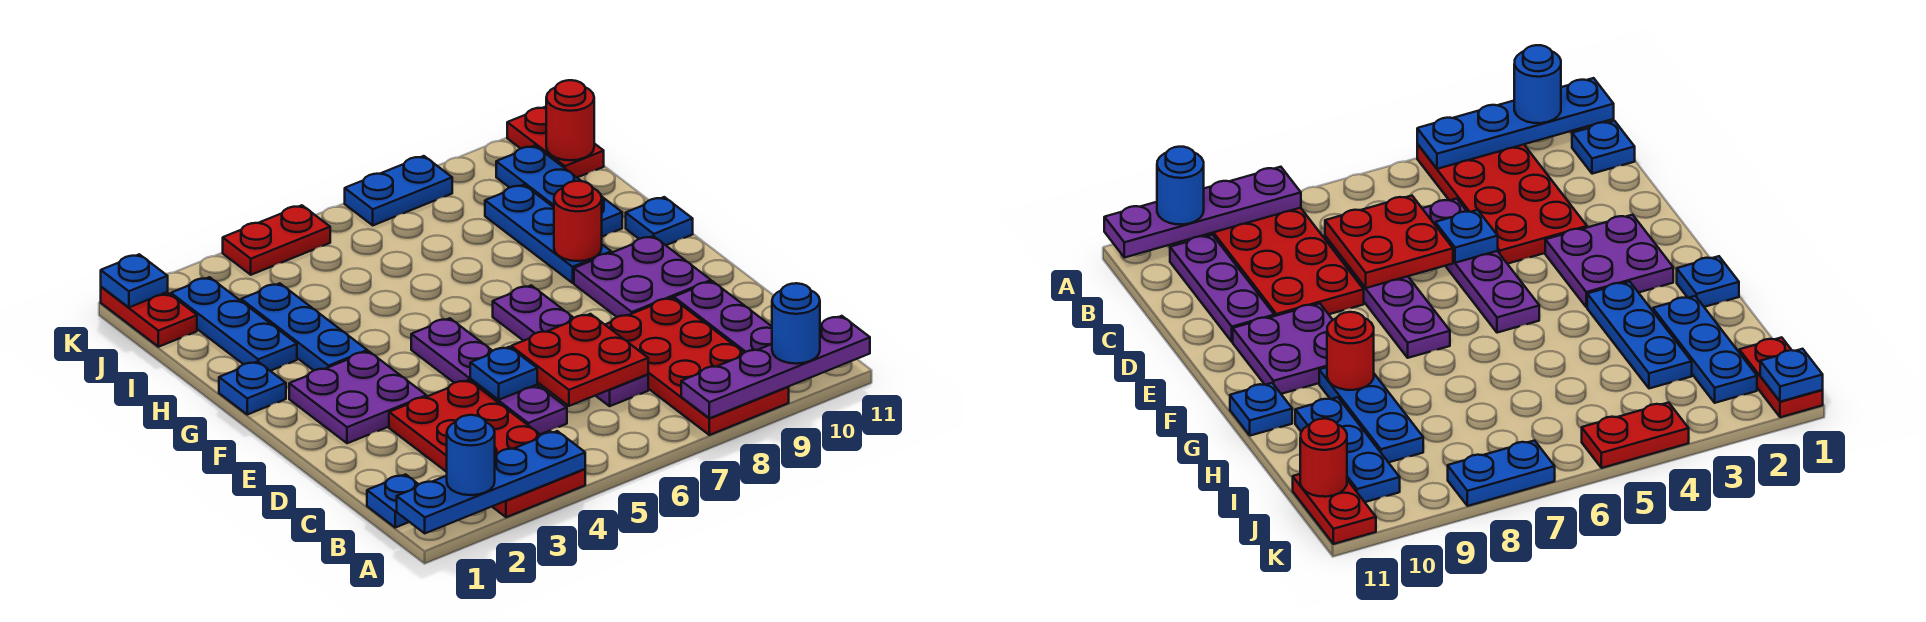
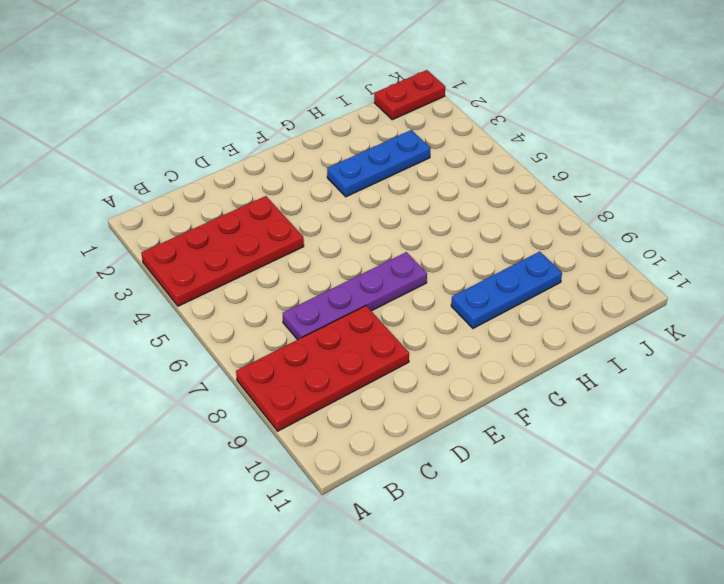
none -> blue plate B1 level 1
none -> purple plate B10:D10 level 1
none -> purple plate C5:F5 level 1

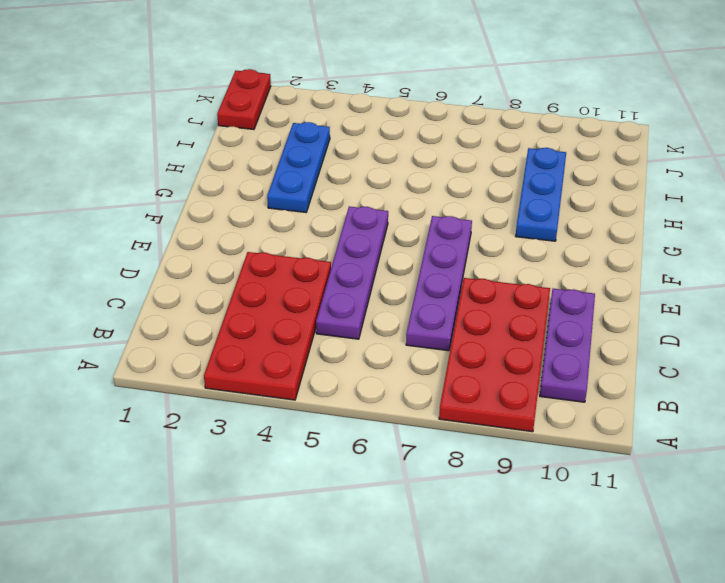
none -> blue plate B1 level 1
none -> purple plate E2:F3 level 1
none -> purple plate E9:F10 level 1

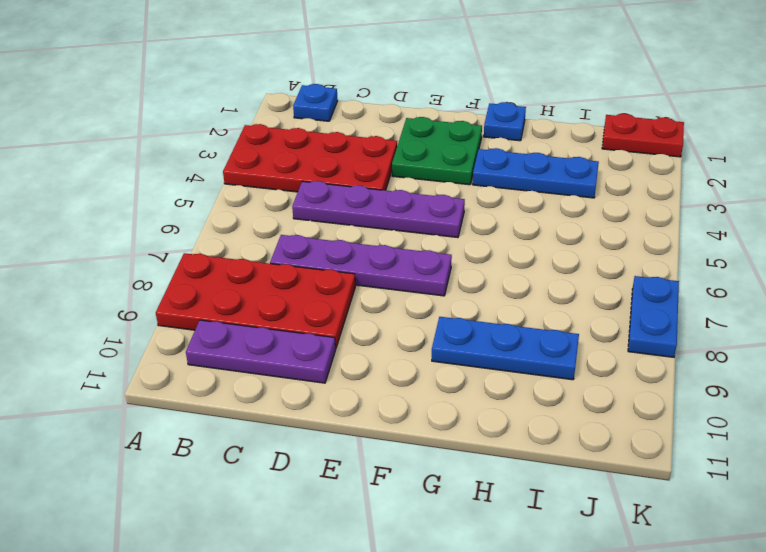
green plate E2:F3 level 1 -> purple plate E2:F3 level 1
none -> purple plate E9:F10 level 1
none -> blue plate G11 level 1
none -> blue plate H2:J2 level 1

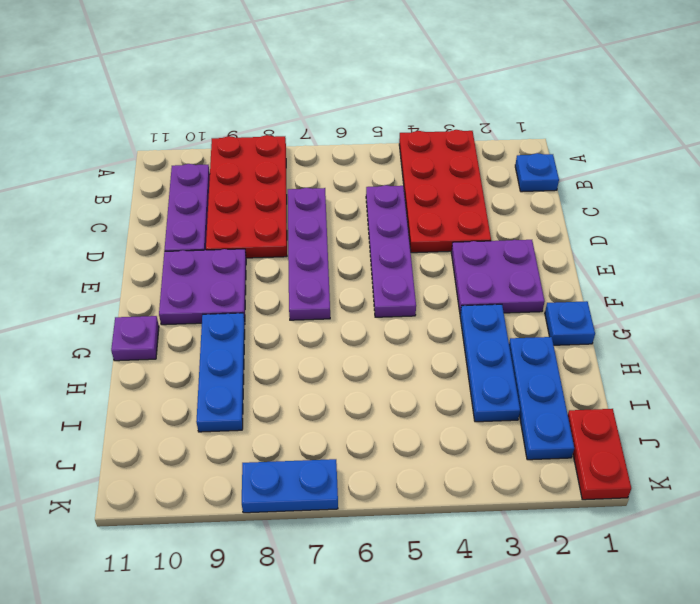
purple plate G11 level 1 -> blue plate G11 level 1
none -> blue plate H10:J10 level 1
none -> red plate J11:K11 level 1
none -> red plate K4:K5 level 1

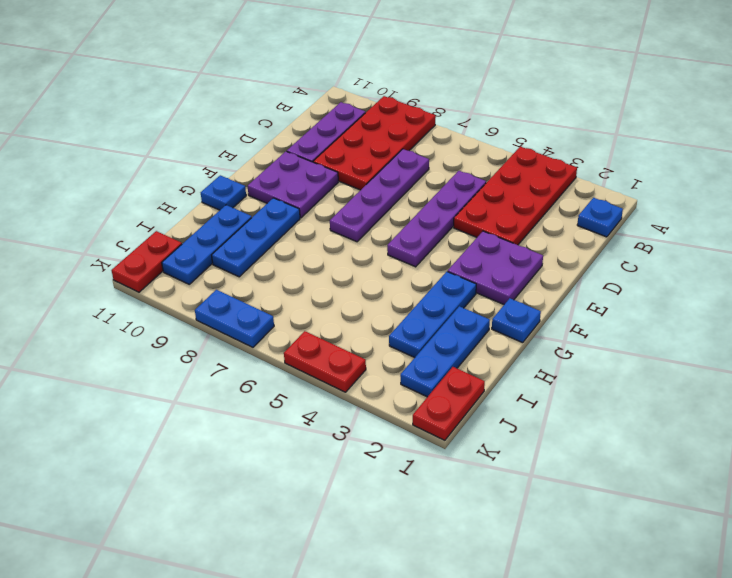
none -> blue plate A1:A4 level 2
none -> purple plate A8:A11 level 2
none -> red plate C6:D7 level 2

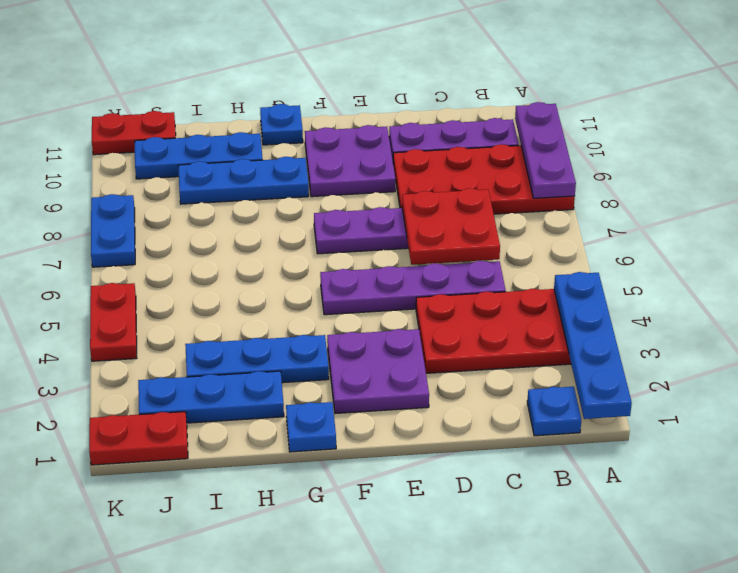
purple plate A8:A10 level 2 -> purple plate A8:A11 level 2
none -> blue plate D5 level 2
none -> red round brick G9 level 2
none -> red round brick J11 level 2

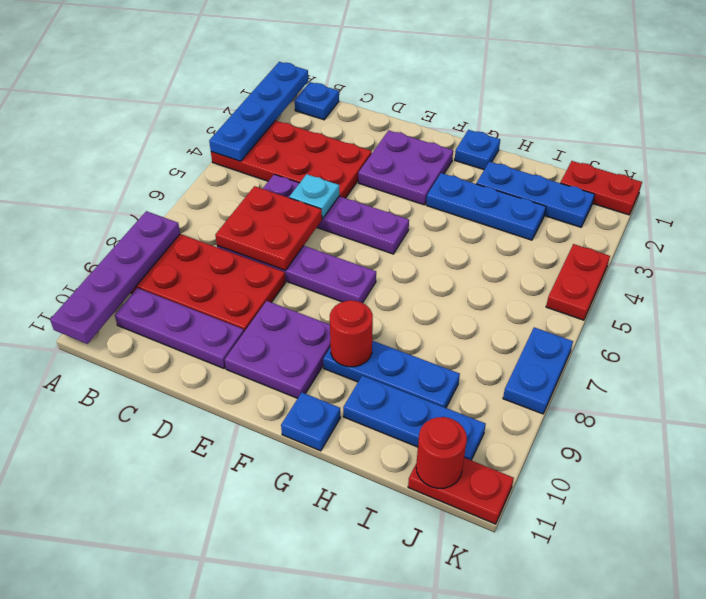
cyan plate D5 level 2 -> blue plate D5 level 2
none -> blue plate K1 level 2
none -> blue round brick A2 level 3
none -> blue round brick A10 level 3

